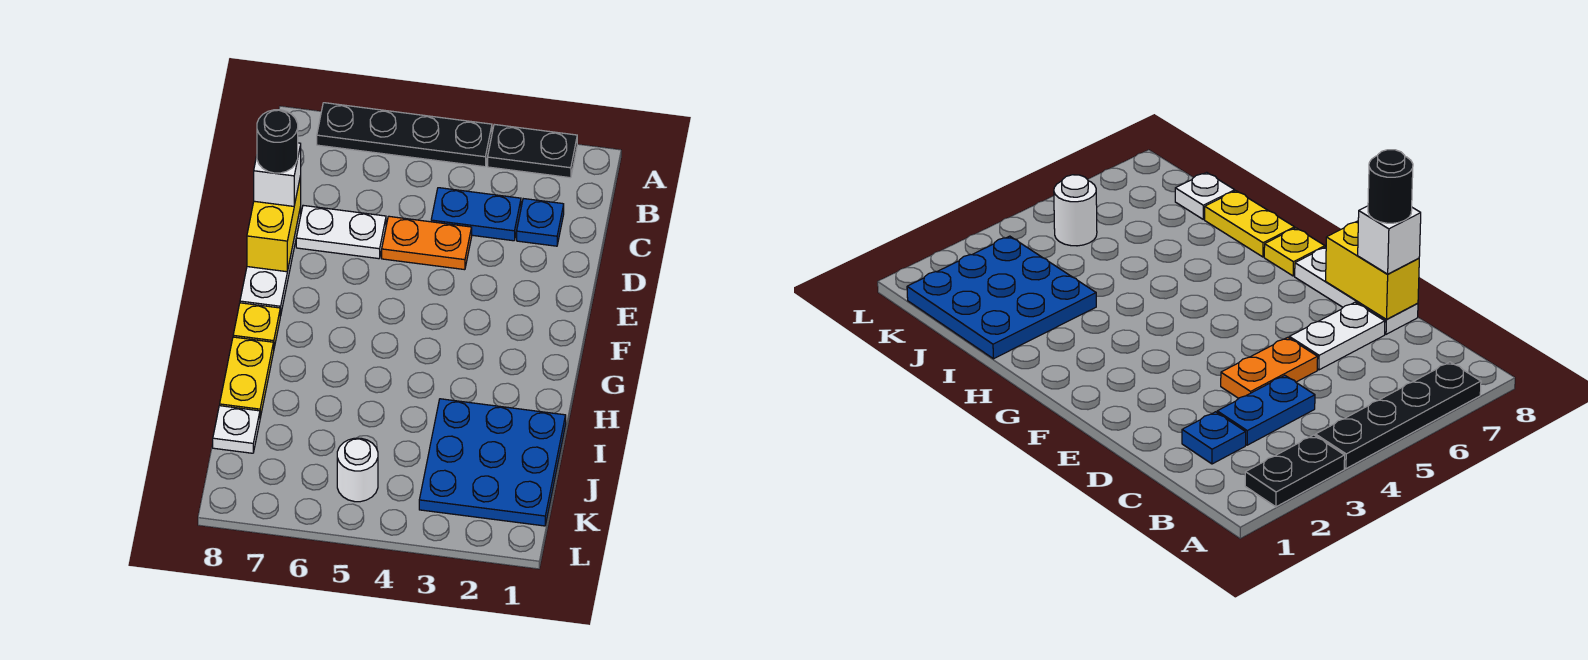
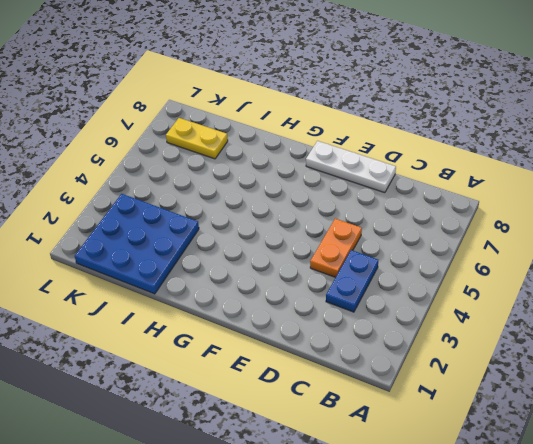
yellow plate J7:K7 level 1 -> yellow plate H8:I8 level 1
none -> black plate A2:A3 level 1
none -> black plate A4:A7 level 1
none -> blue plate C2 level 1

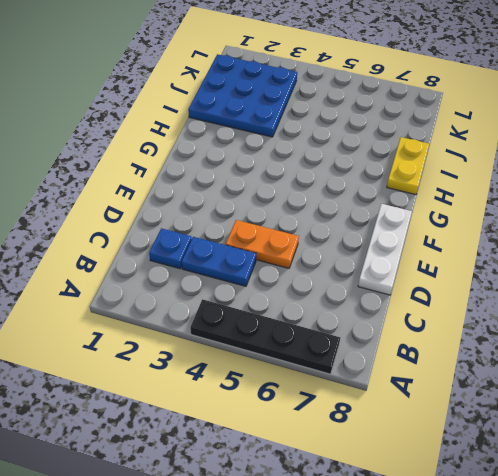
none -> black plate A2:A3 level 1
none -> white plate D6:D7 level 1
none -> yellow plate G8 level 1

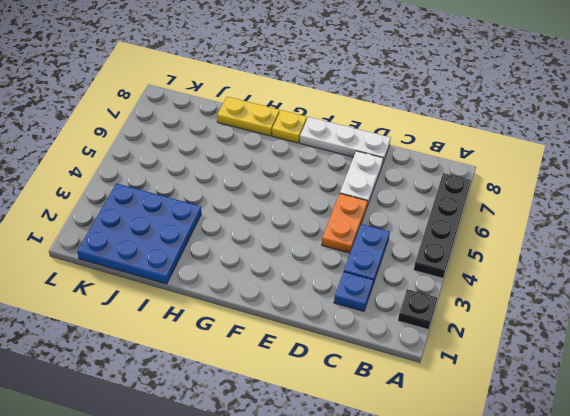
black plate A2 level 1 -> black plate A2:A3 level 1
none -> white plate J8 level 1
none -> white round brick K5 level 1
none -> yellow brick D8:E8 level 2

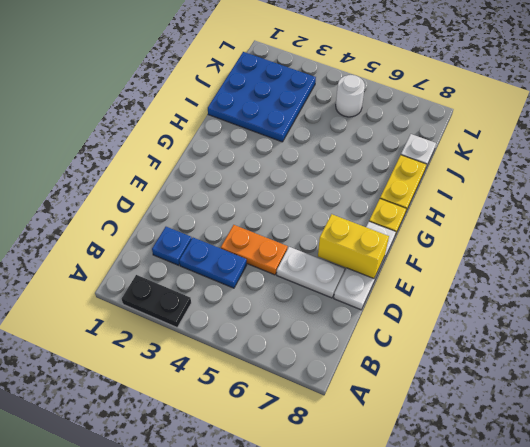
yellow brick E7:E8 level 2 -> yellow brick D8:E8 level 2
none -> black plate A4:A7 level 1
none -> white brick D8 level 3
none -> black round brick D8 level 4

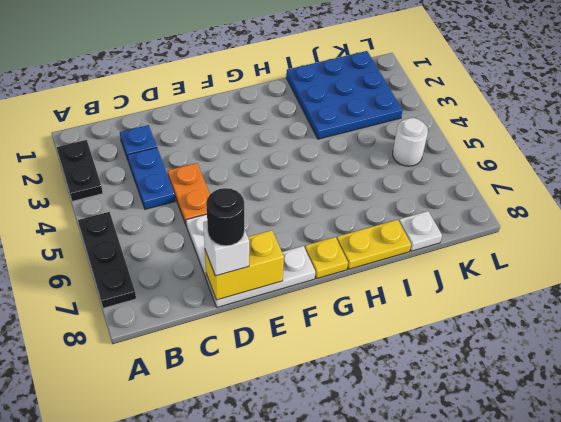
black plate A5:A7 level 1 -> black plate A4:A7 level 1

